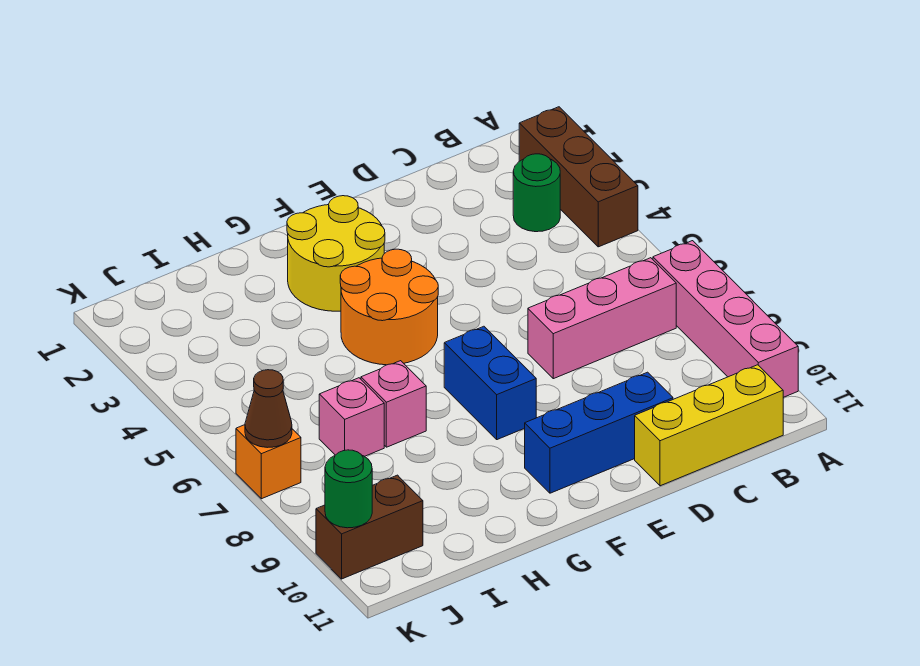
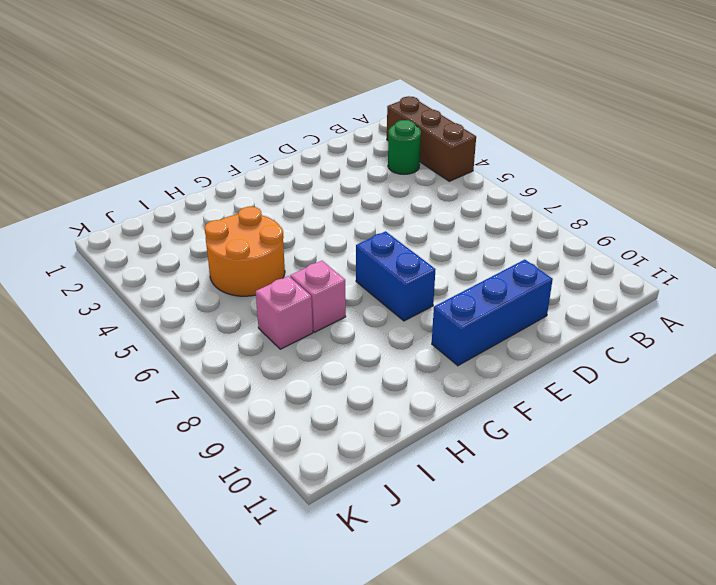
orange round brick H4:I5 level 1 -> orange round brick F4:G5 level 1
none -> pink brick A7:A10 level 1
none -> pink brick B7:D7 level 1
none -> yellow brick B11:D11 level 1

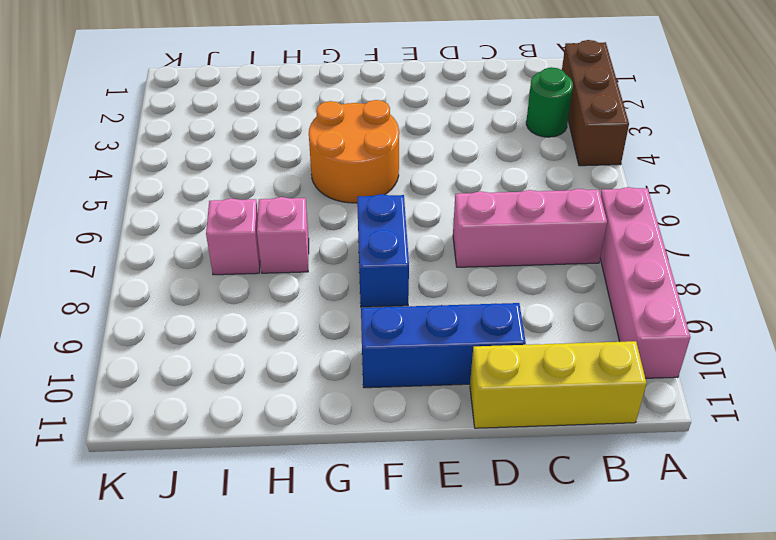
none -> yellow round brick F2:G3 level 1
none -> brown brick J10:K10 level 1
none -> orange brick K7 level 1

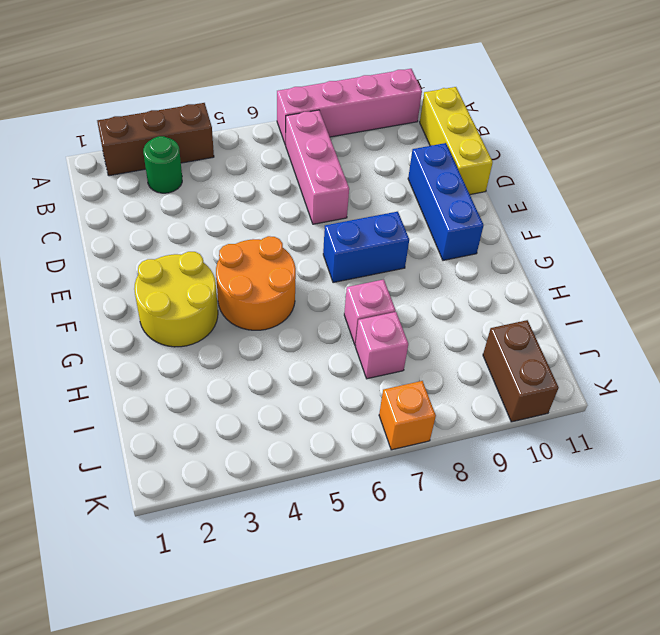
none -> brown cone K7 level 2
none -> green round brick K10 level 2

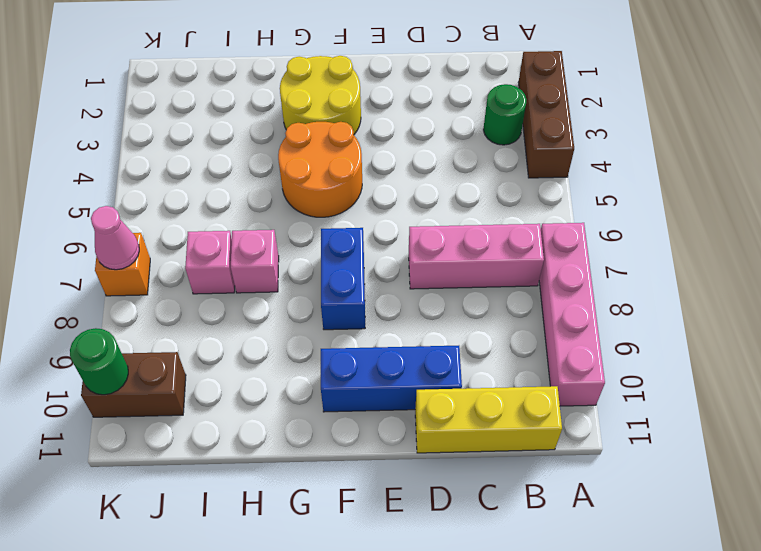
pink cone K7 level 2 -> brown cone K7 level 2

